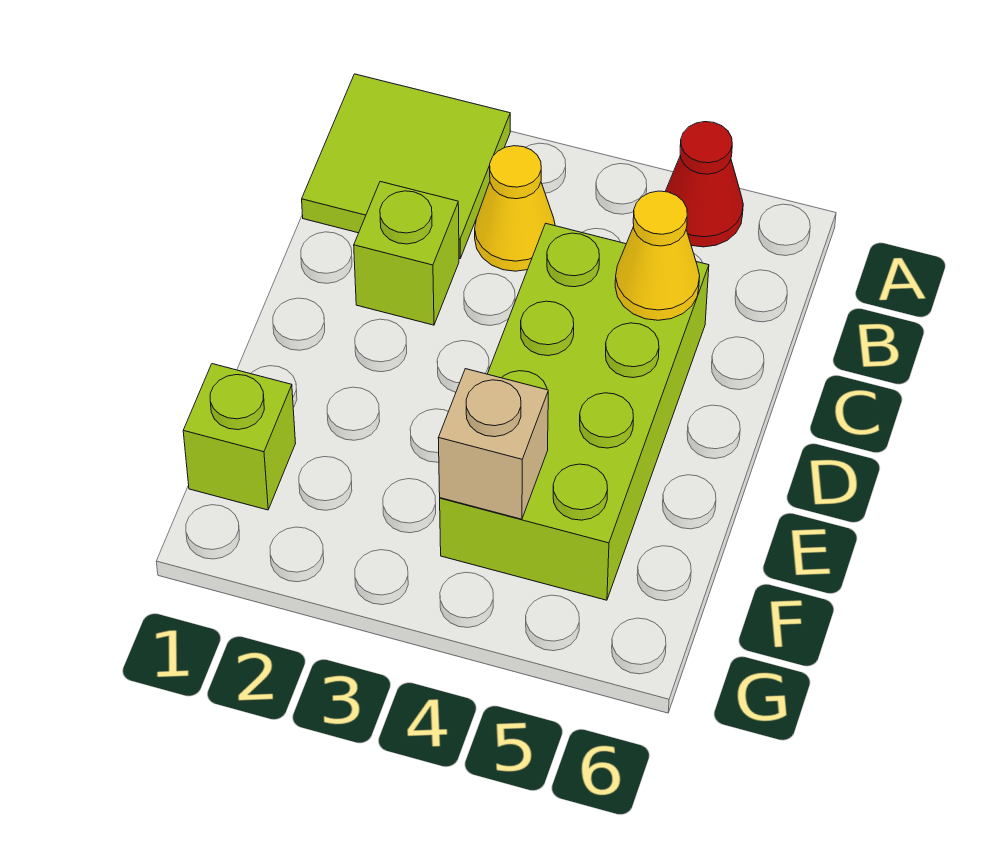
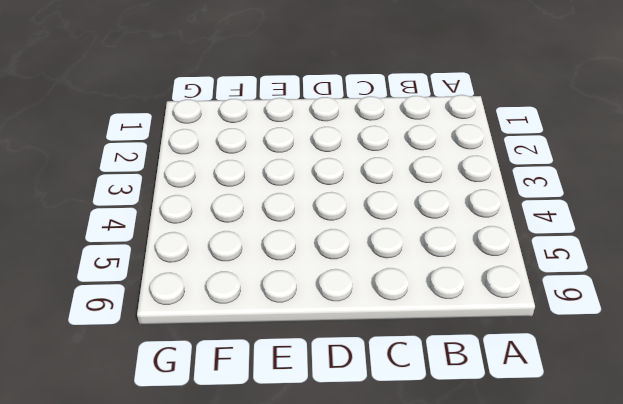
none -> lime tile A1:B2 level 1
none -> red cone A5 level 1

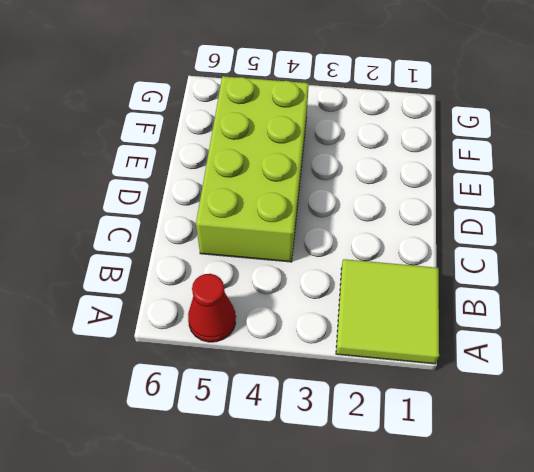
none -> yellow cone B3 level 1
none -> lime brick C2 level 1

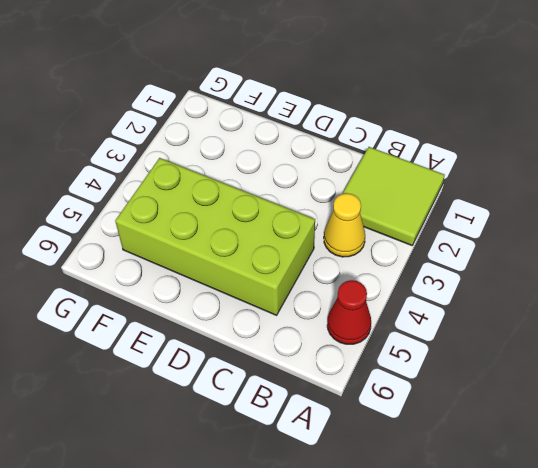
none -> lime brick C2 level 1
none -> lime brick F1 level 1

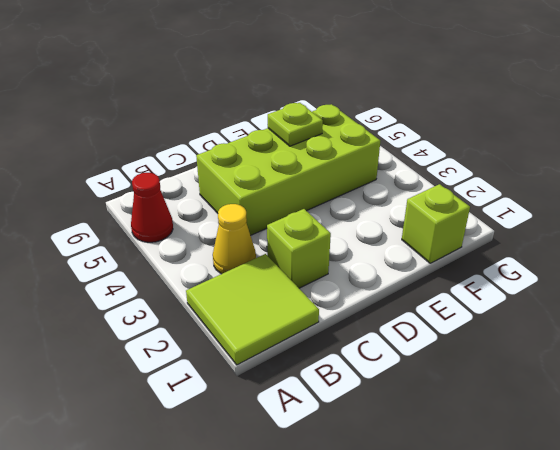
lime plate E5 level 2 -> none
none -> yellow cone C5 level 2
none -> tan brick F4 level 2

